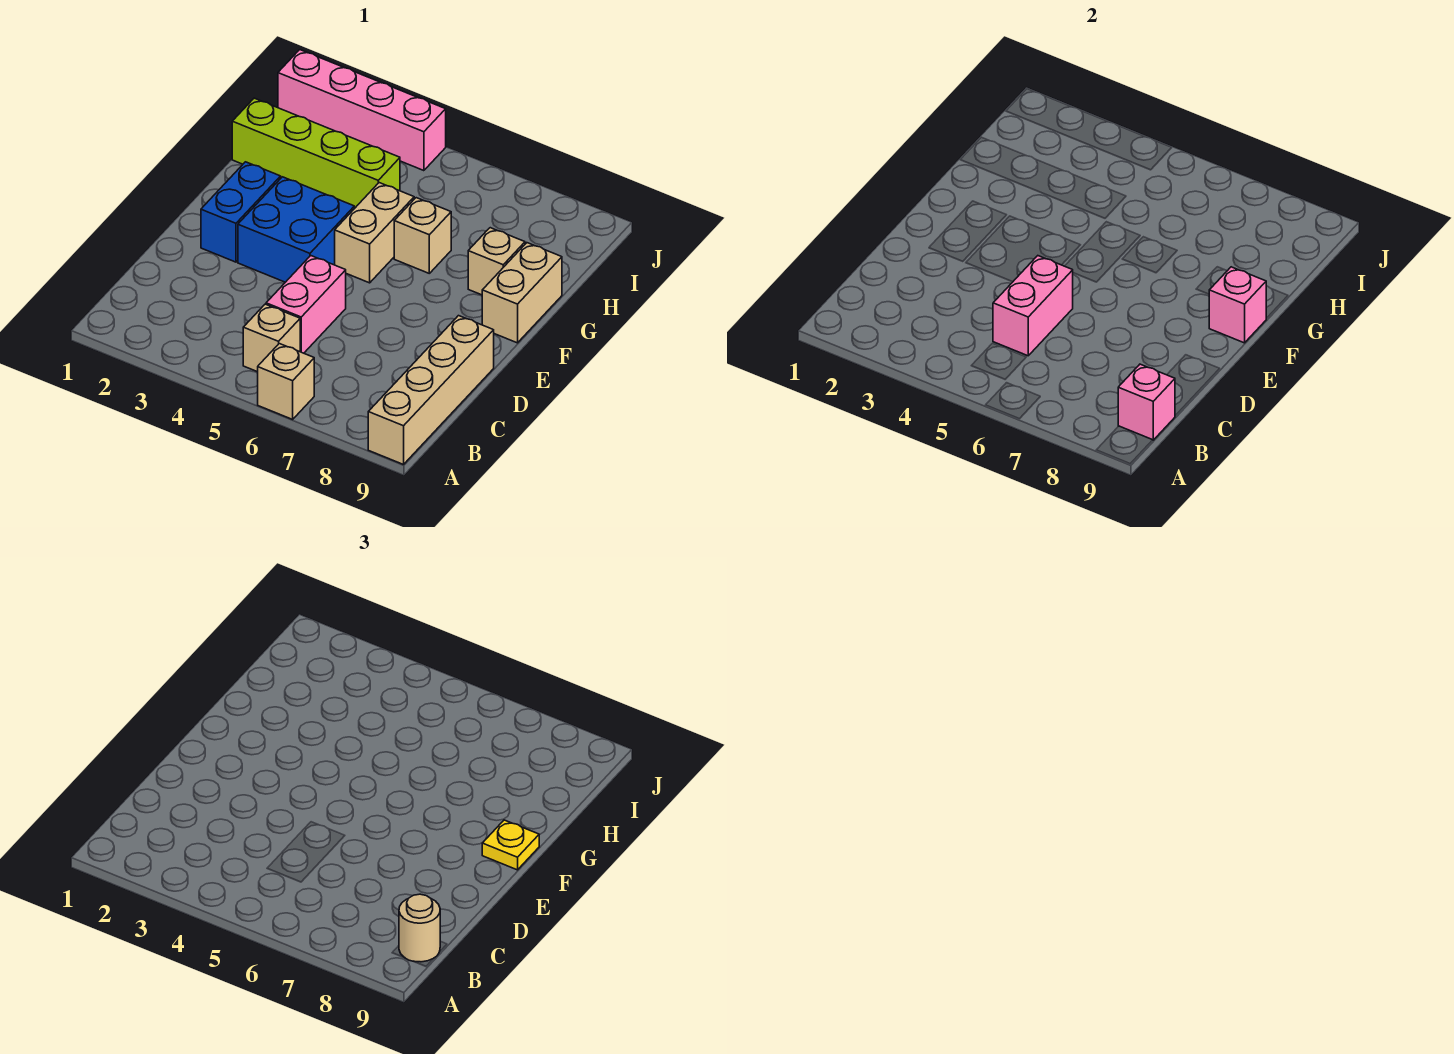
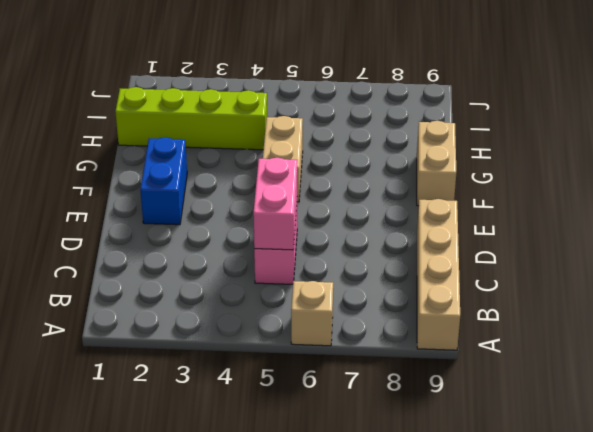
none -> tan brick B5 level 1
none -> blue brick E3:F4 level 1
none -> tan brick G6 level 1

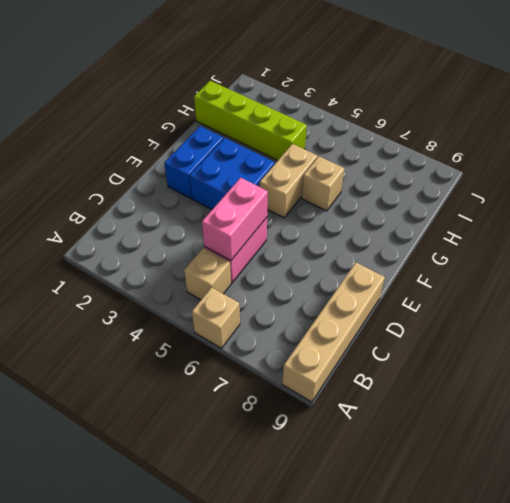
none -> tan brick F9:G9 level 1
none -> tan brick G8 level 1
none -> pink brick J1:J4 level 1

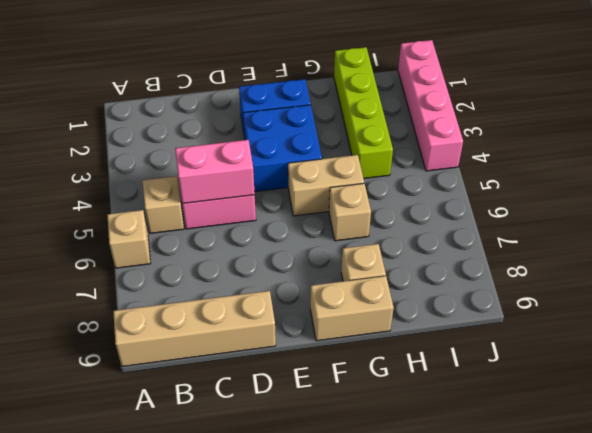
none -> pink brick B9 level 2
none -> pink brick F9 level 2
none -> tan round brick B9 level 3

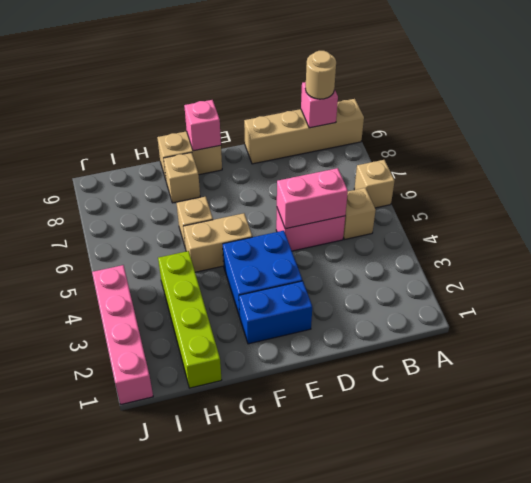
none -> yellow plate F9 level 3

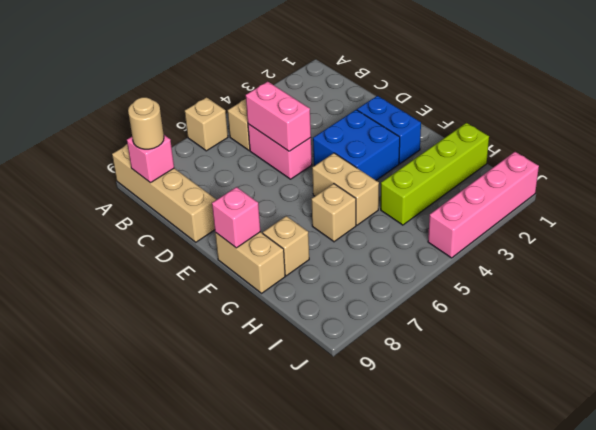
none -> yellow plate F9 level 3

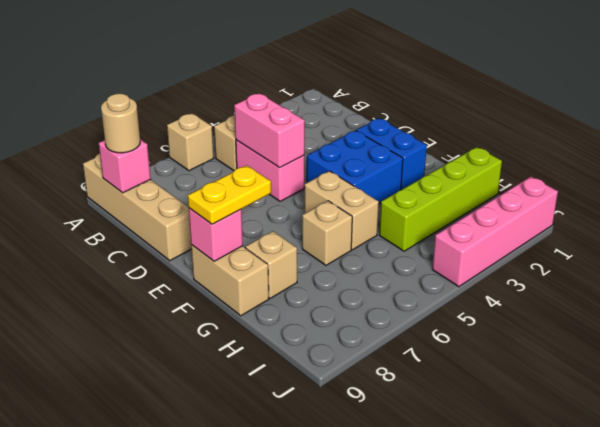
yellow plate F8:F9 level 3 -> yellow plate F9 level 3

